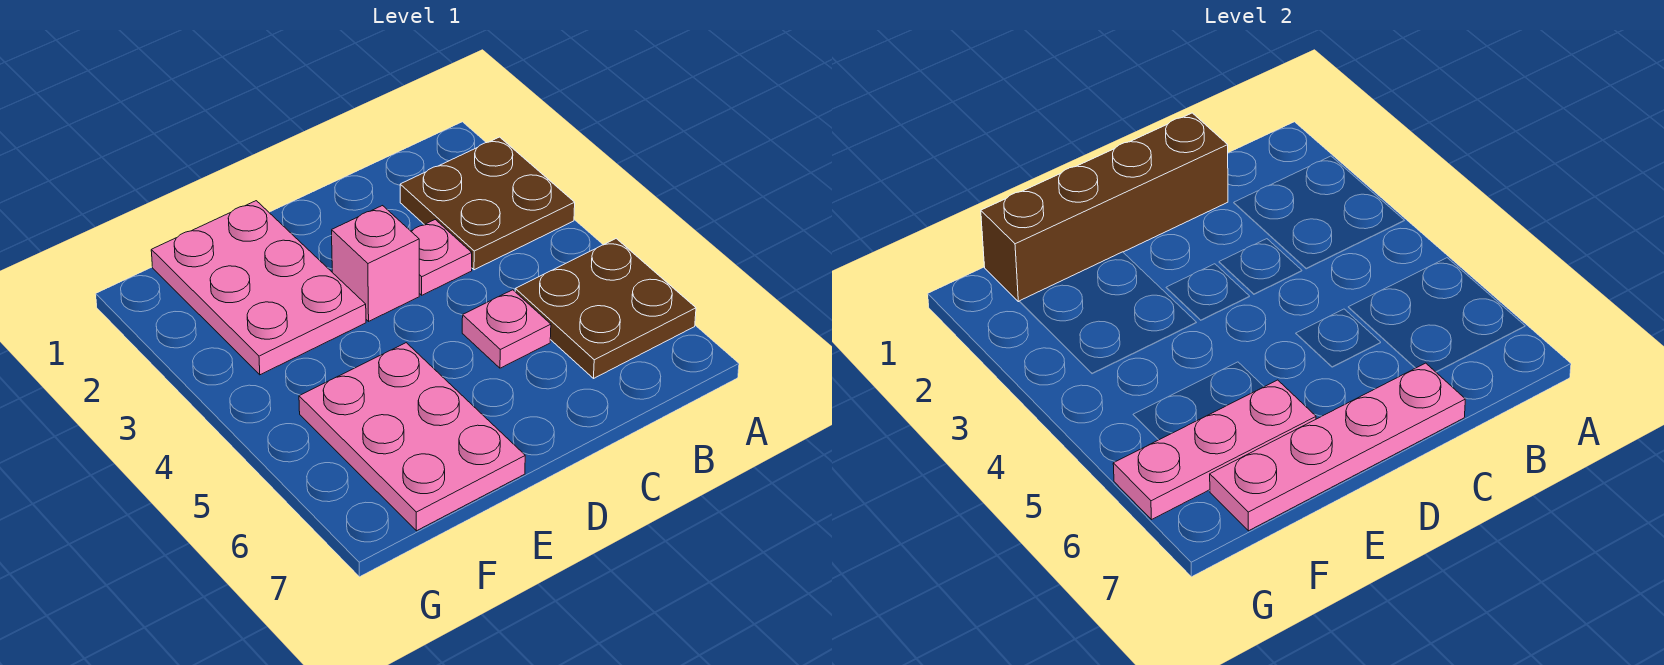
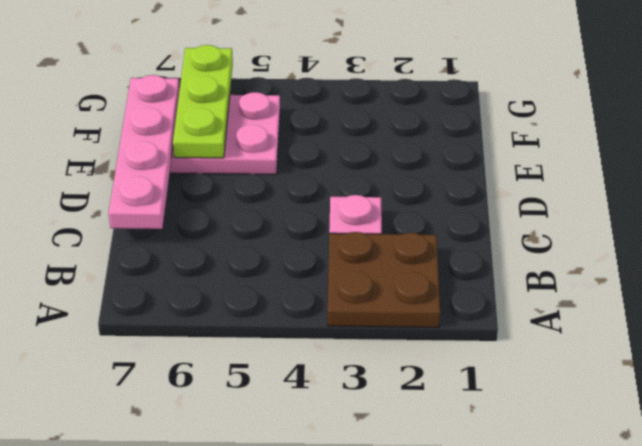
lime plate E6:G6 level 2 -> pink plate E6:G6 level 2
none -> brown plate A5:B6 level 1
none -> pink plate C5 level 1

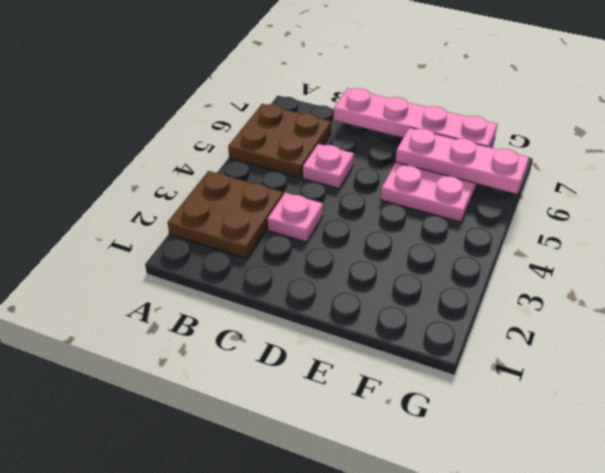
none -> pink brick D3 level 1
none -> pink plate E1:F3 level 1

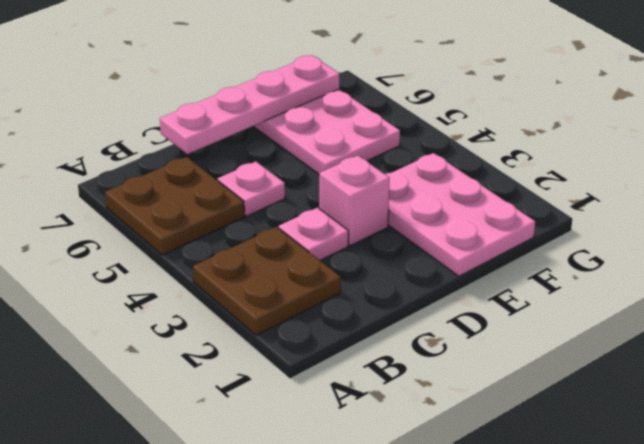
none -> brown brick C1:F1 level 2
none -> pink plate E6:G6 level 2

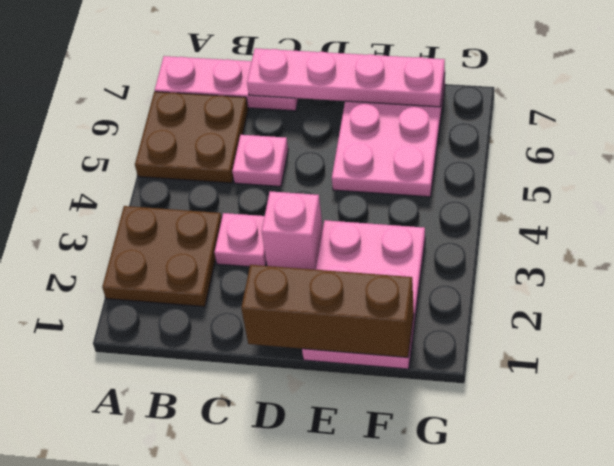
pink plate A7:C7 level 1 -> pink plate E6:G6 level 2
brown brick D1:F1 level 2 -> brown brick C1:F1 level 2

